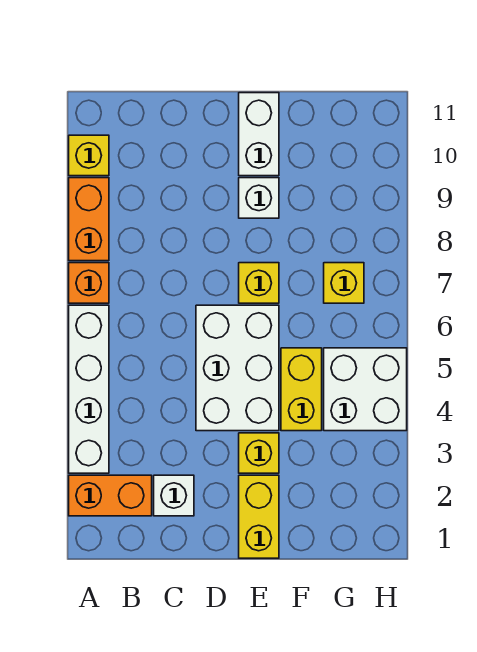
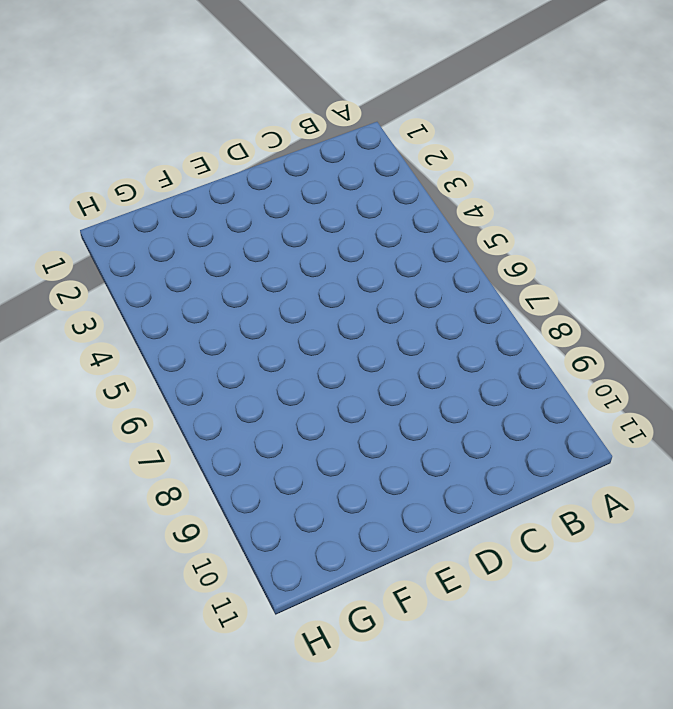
none -> orange brick A2:B2 level 1
none -> white brick A3:A6 level 1
none -> orange brick A7 level 1

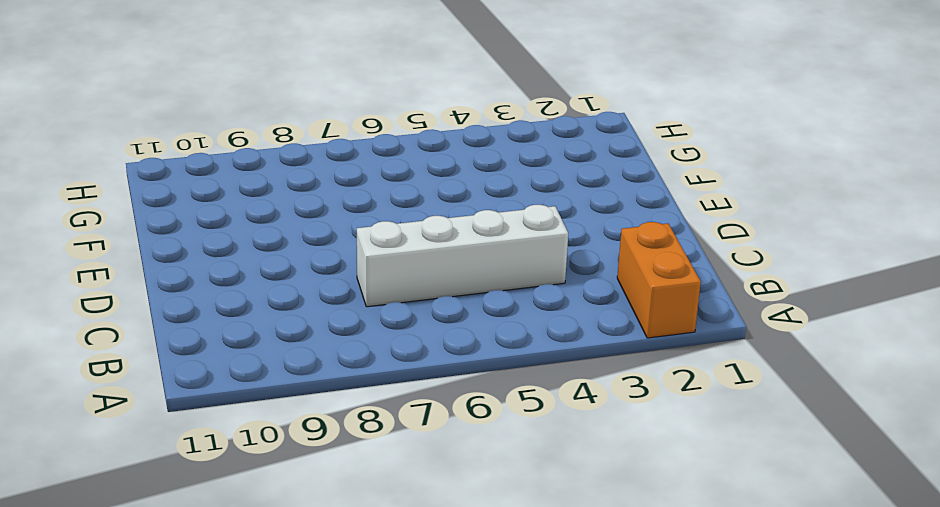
white brick C4:C7 level 1 -> white brick A3:A6 level 1
none -> orange brick A7 level 1
none -> orange brick A8:A9 level 1
none -> yellow brick A10 level 1

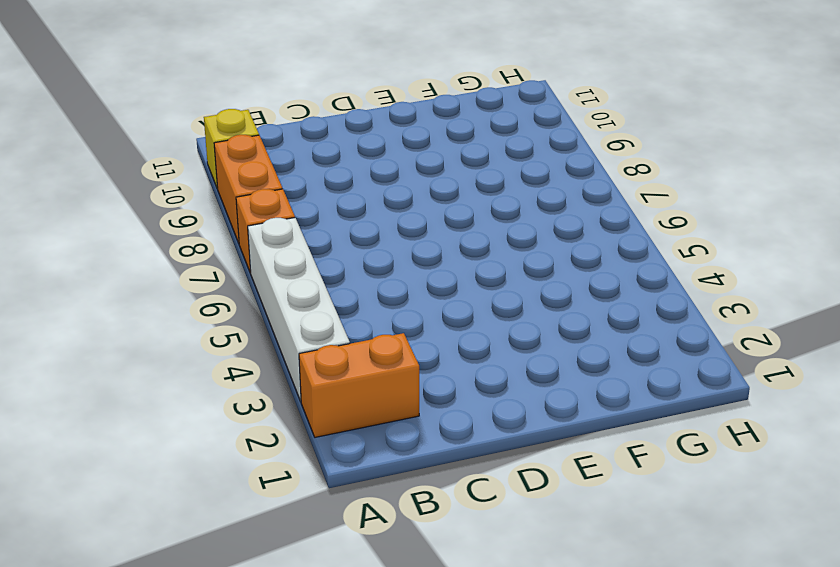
none -> white brick C2 level 1
none -> white brick D4:E6 level 1
none -> yellow brick E1:E2 level 1

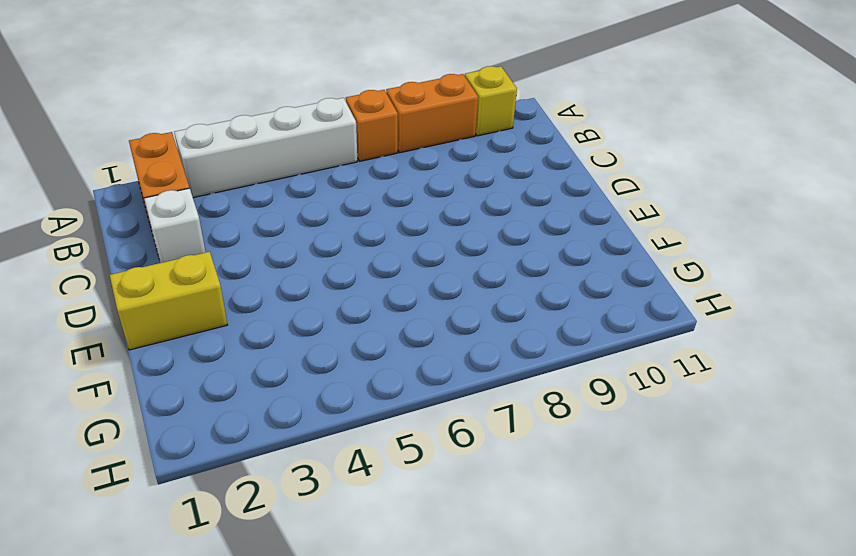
none -> white brick D4:E6 level 1
none -> yellow brick E3 level 1
none -> yellow brick E7 level 1

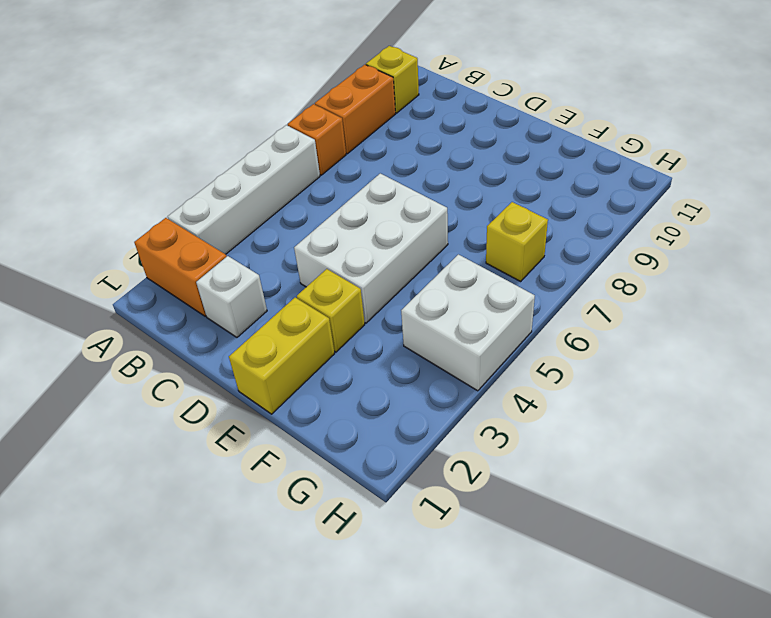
none -> yellow brick E7 level 1
none -> white brick E9 level 1
none -> white brick E10:E11 level 1

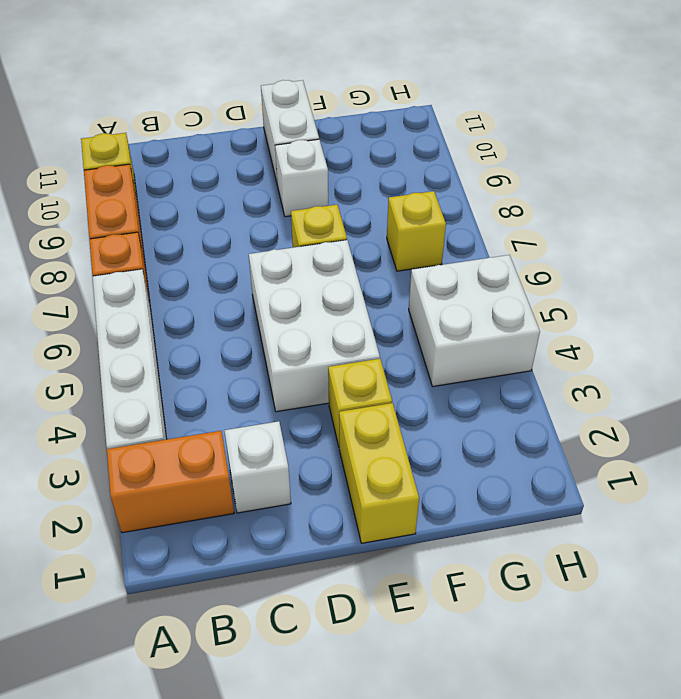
none -> yellow brick F4:F5 level 1

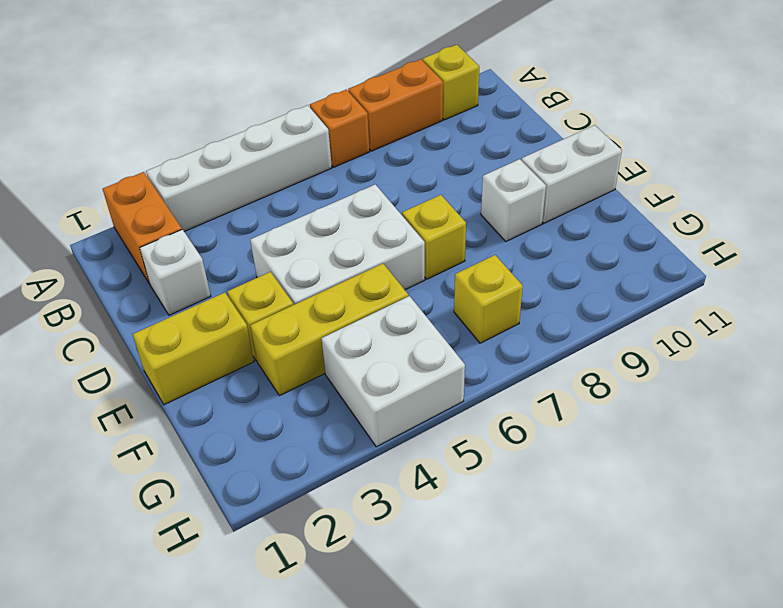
yellow brick F3:F5 level 1 -> yellow brick F4:F5 level 1

